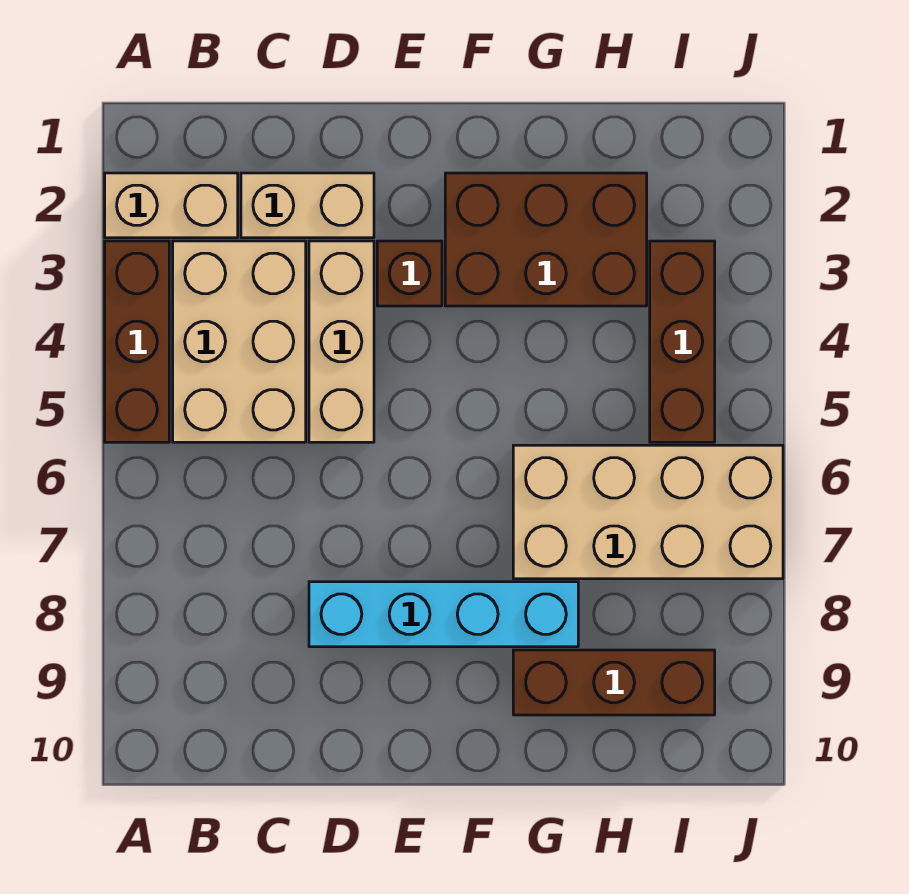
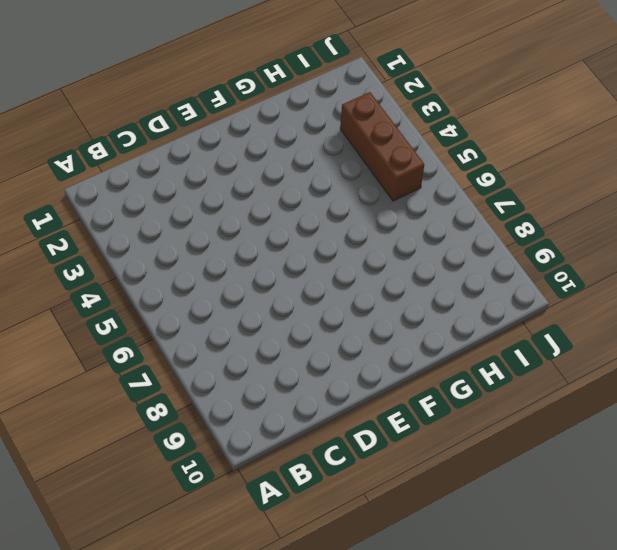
none -> tan brick A2:B2 level 1
none -> brown brick A3:A5 level 1

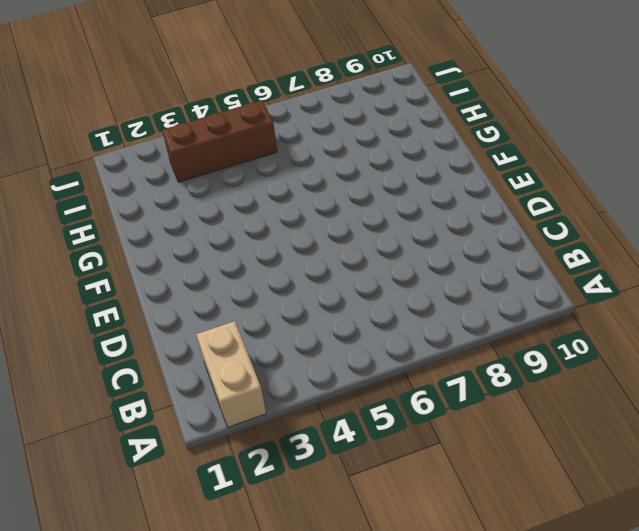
none -> brown brick A3:A5 level 1
none -> tan brick B3:C5 level 1

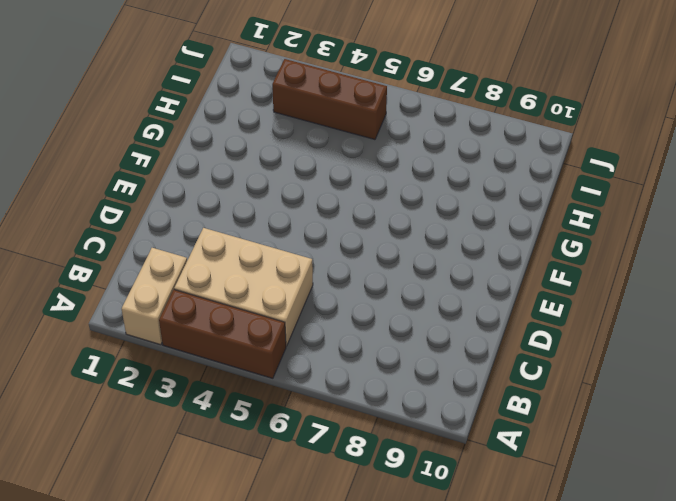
none -> tan brick C2:D2 level 1
none -> tan brick D3:D5 level 1

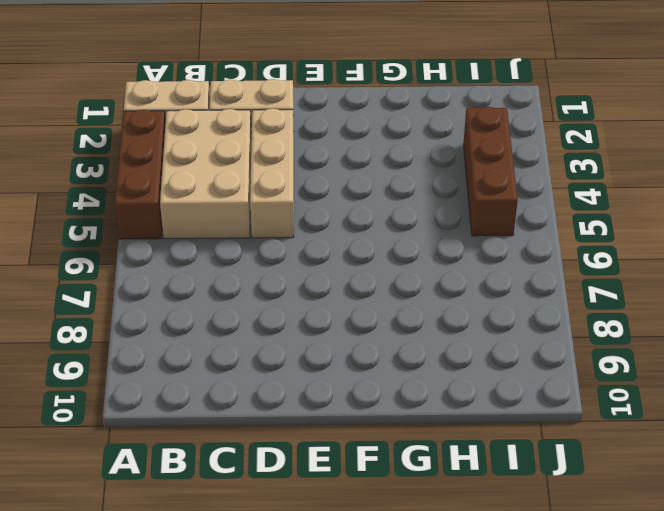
none -> cyan brick D8:G8 level 1
none -> brown brick E3 level 1

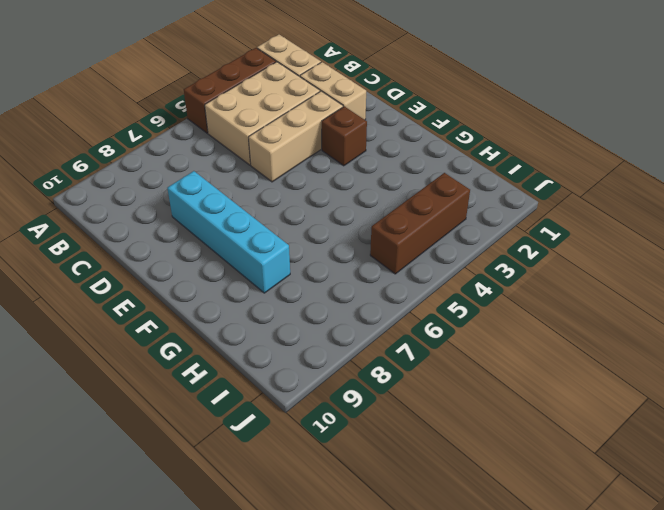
none -> brown brick F2:H3 level 1
none -> tan brick G6:J7 level 1

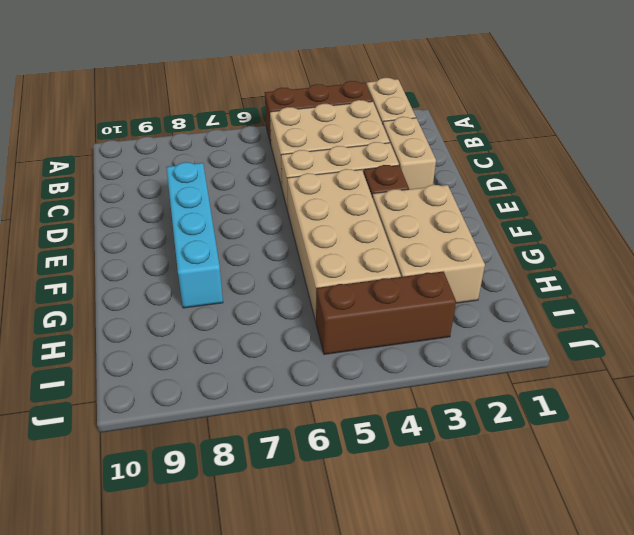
tan brick E4:H5 level 1 -> tan brick G6:J7 level 1
tan brick F2:H3 level 1 -> brown brick F2:H3 level 1
none -> brown brick G9:I9 level 1

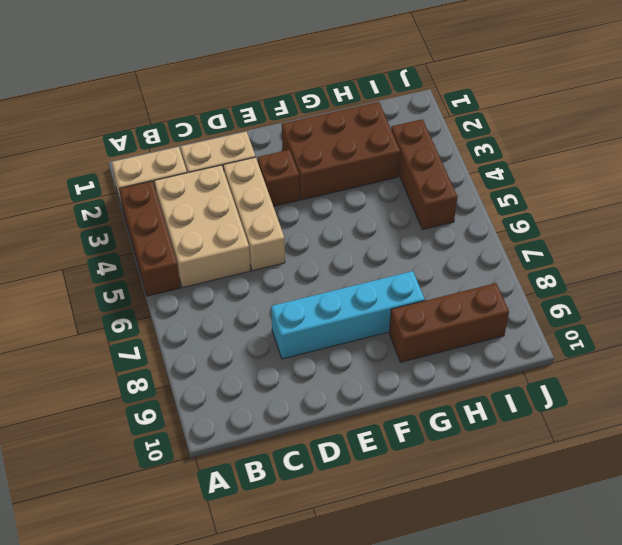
none -> tan brick G6:J7 level 1

